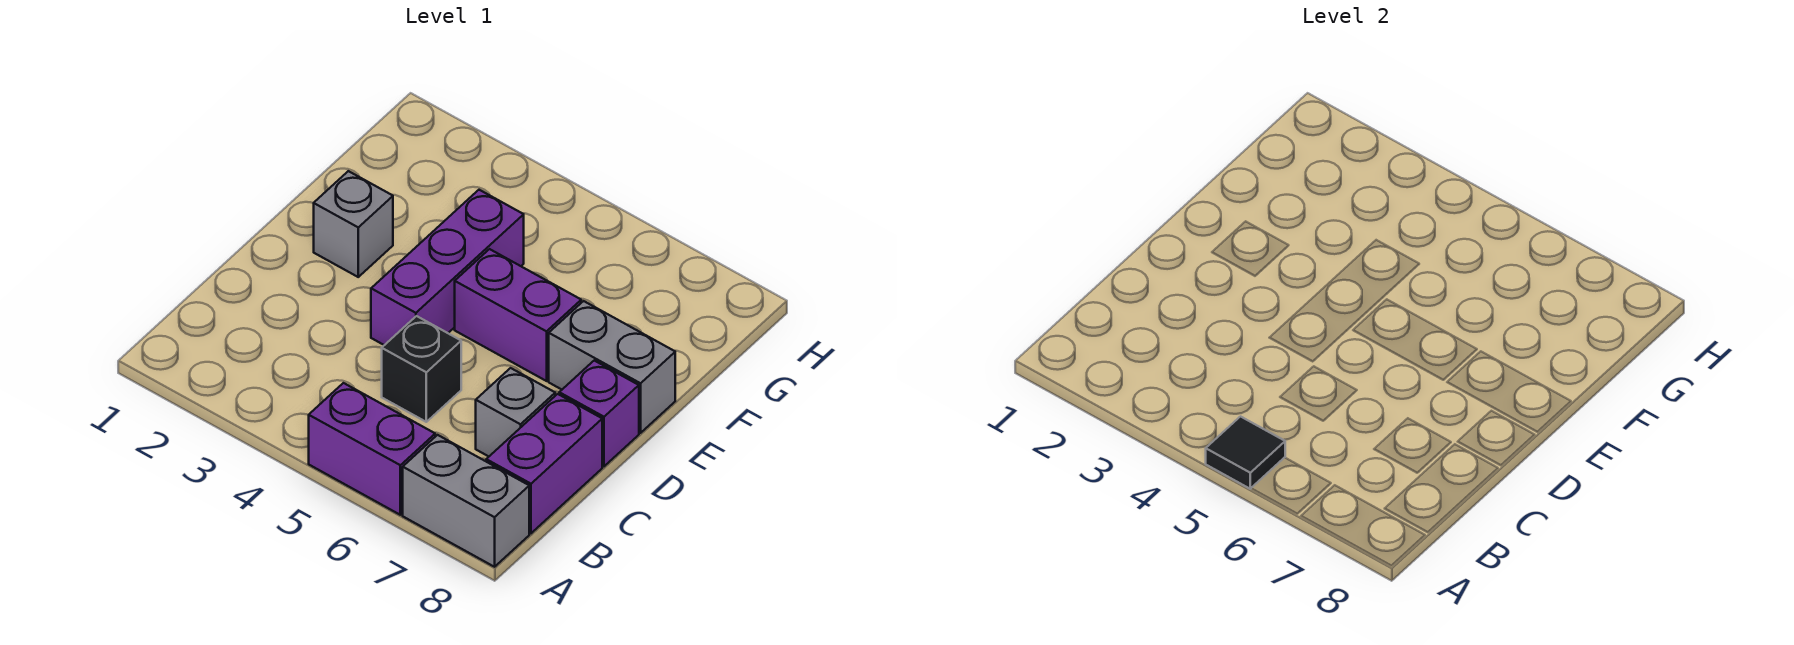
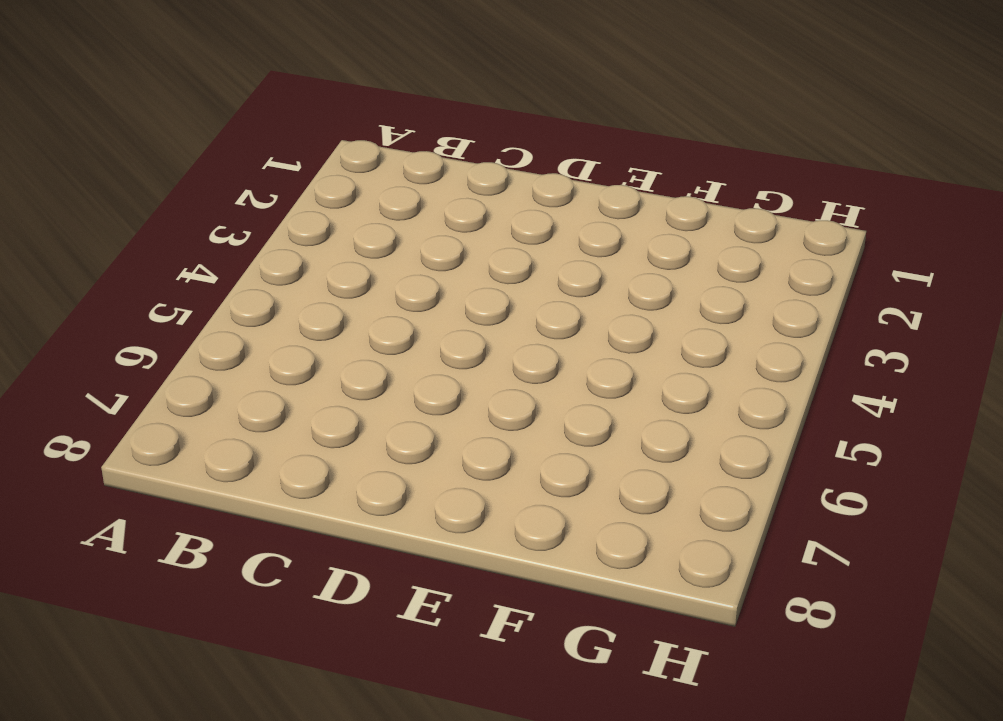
none -> purple brick A5:A6 level 1
none -> grey brick A7:A8 level 1

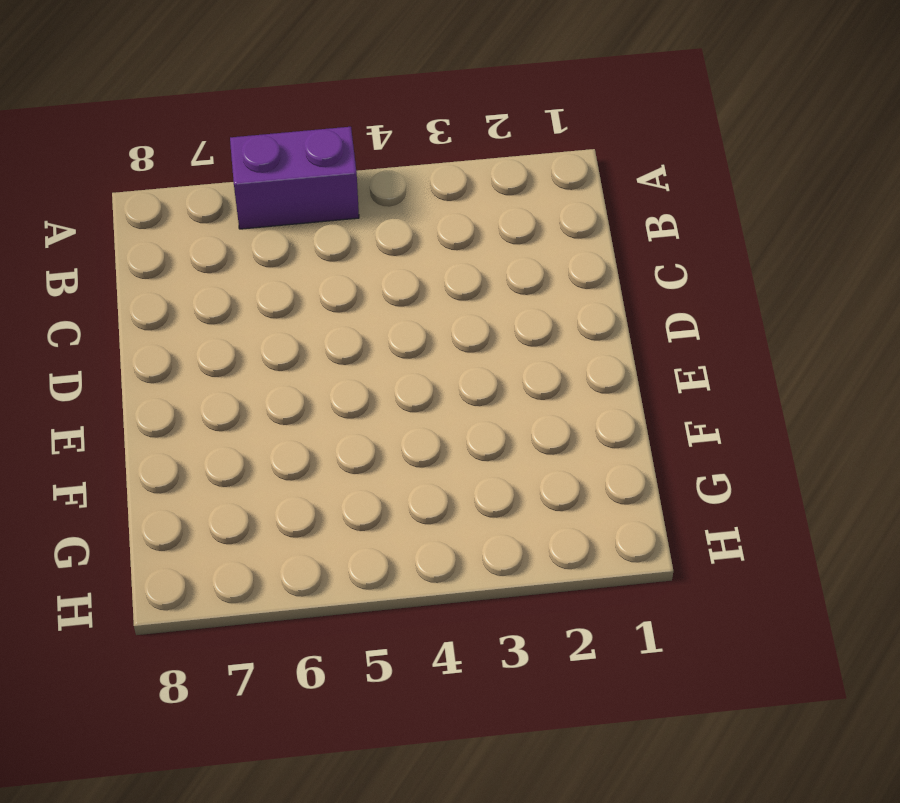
none -> grey brick A7:A8 level 1
none -> purple brick B8:C8 level 1

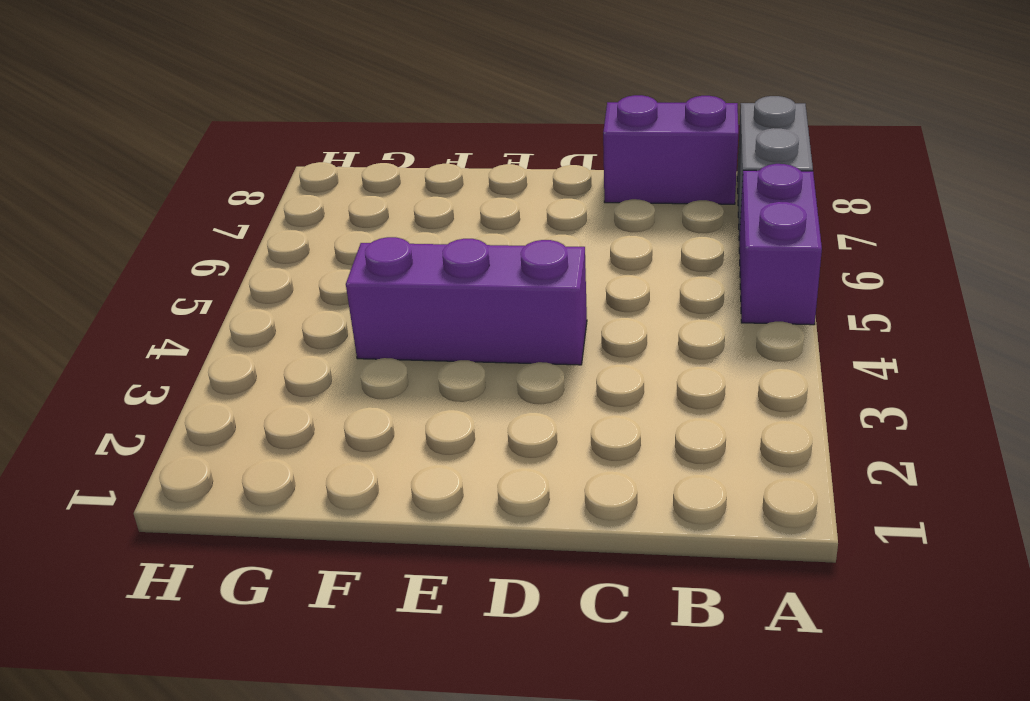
none -> black brick C5 level 1
none -> grey brick C7 level 1

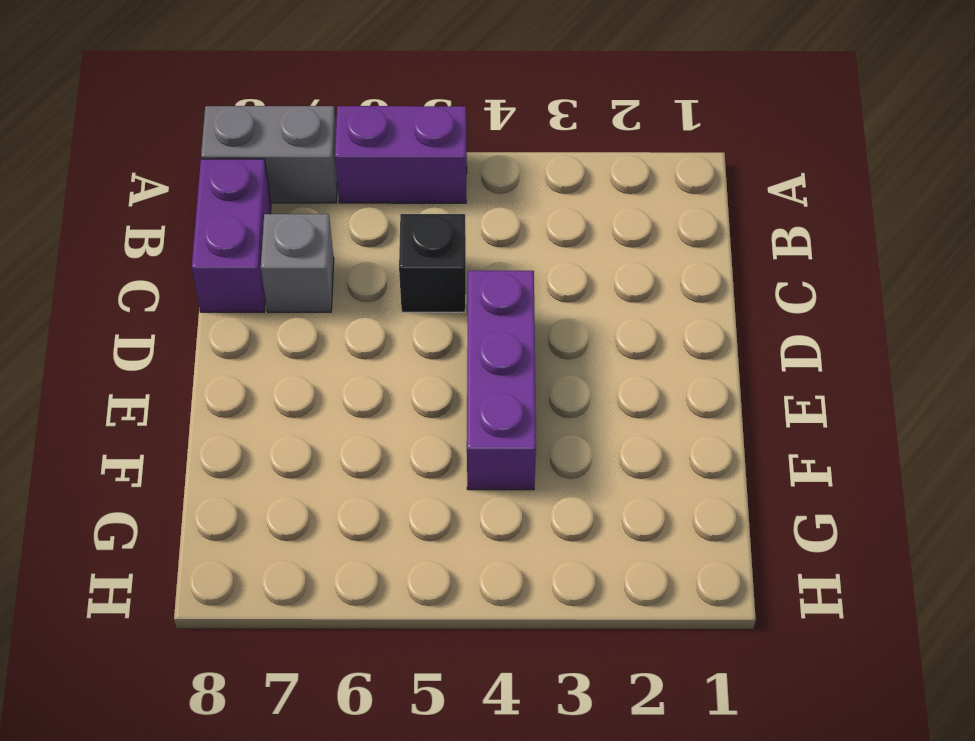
none -> purple brick D8 level 1
none -> grey brick E2 level 1

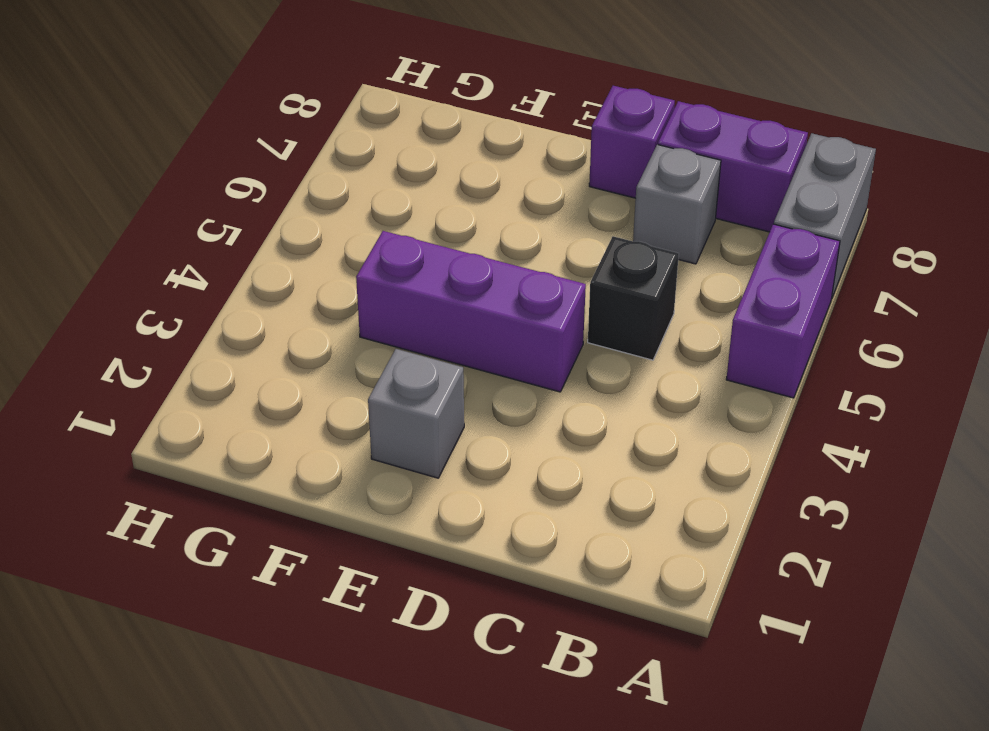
none -> purple brick E5:E6 level 1
none -> grey brick E7:E8 level 1

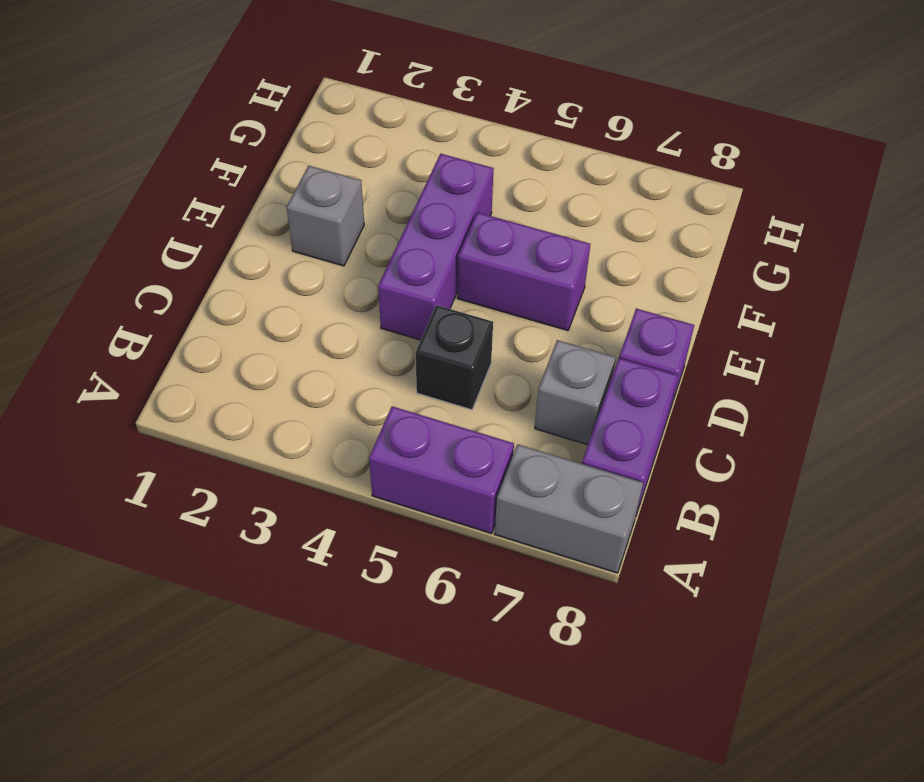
none -> grey brick E7:E8 level 1
none -> black tile A5 level 2

